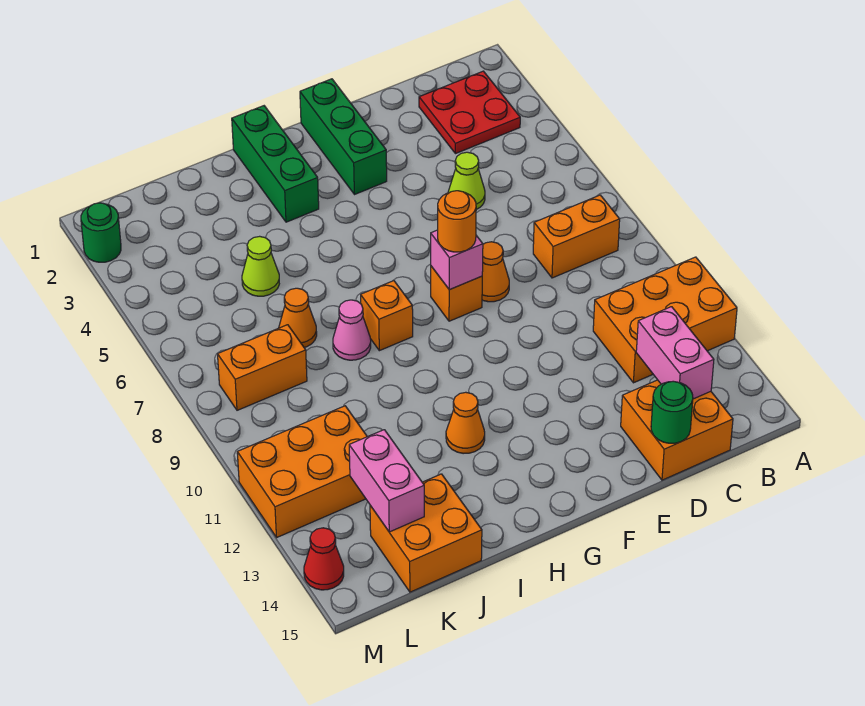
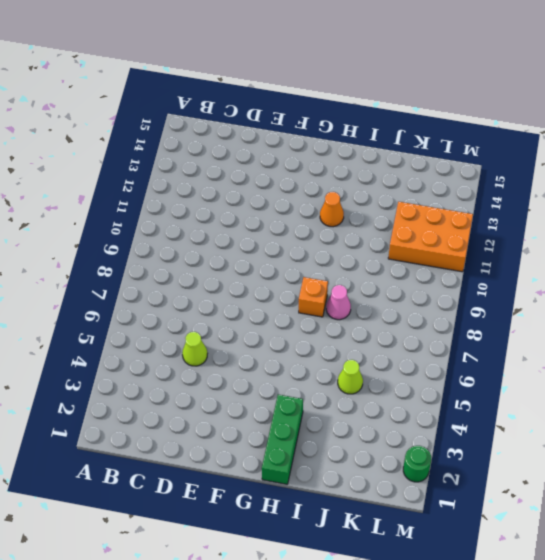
none -> orange brick A11:C12 level 1
none -> red plate B2:C3 level 1
none -> orange brick B8:C8 level 1

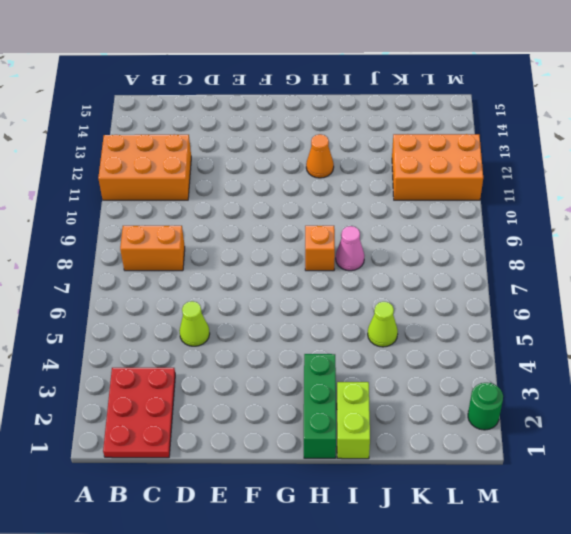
red plate B1:C3 level 1 -> red plate B2:C3 level 1
lime brick I1:I2 level 1 -> none
none -> orange brick C14:D15 level 1
none -> orange cone E8 level 1
none -> green brick F1:F3 level 1

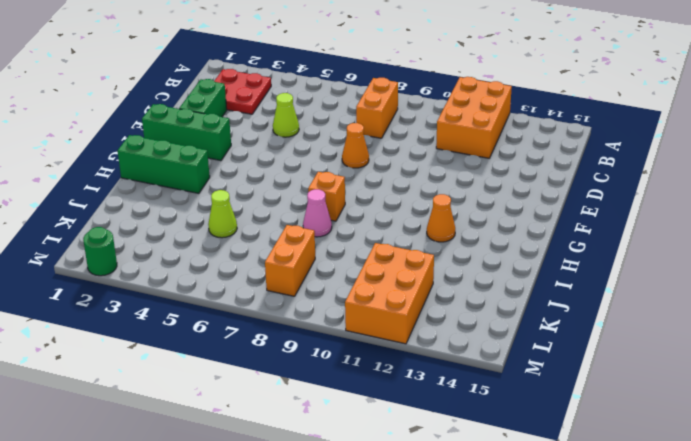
green brick D2:E2 level 1 -> none
none -> orange brick C14:D15 level 1
none -> orange brick F8 level 1
none -> orange cone J7 level 1

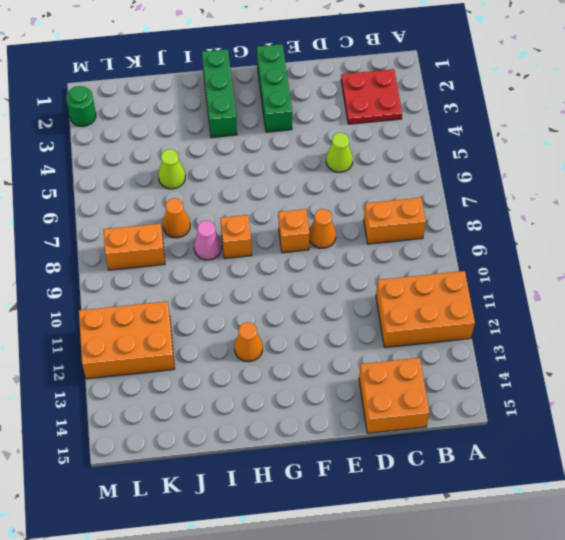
none -> orange brick J14:K15 level 1
none -> red cone M14 level 1
none -> pink brick C13:C14 level 2

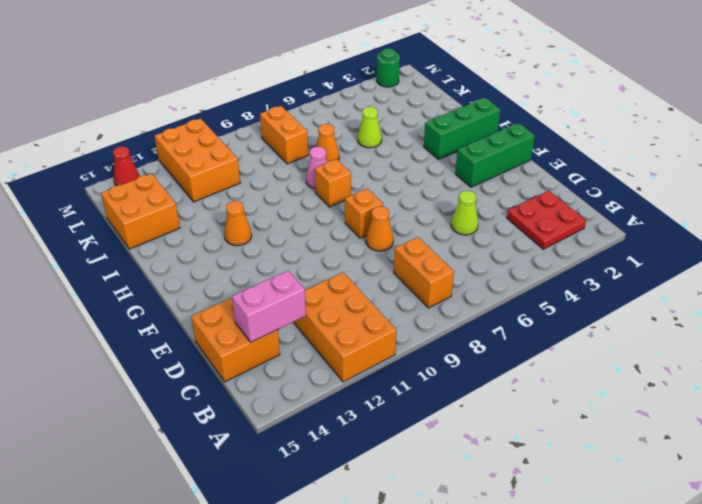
none -> green round brick D15 level 2
none -> pink brick F8 level 2
none -> pink brick K13:K14 level 2

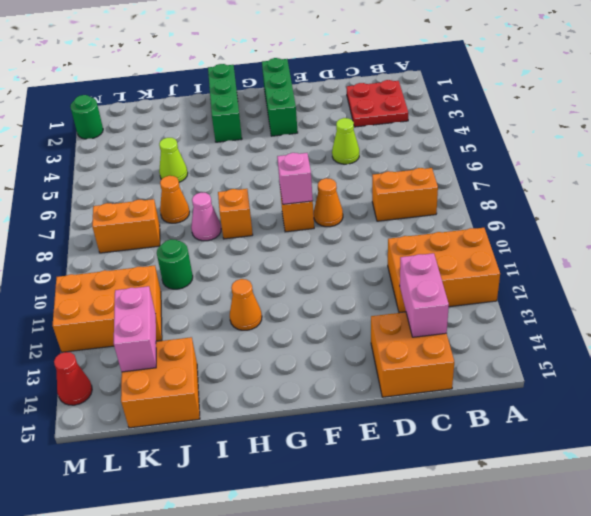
green round brick J10 level 1 -> green round brick D15 level 2
none -> orange round brick F8 level 3

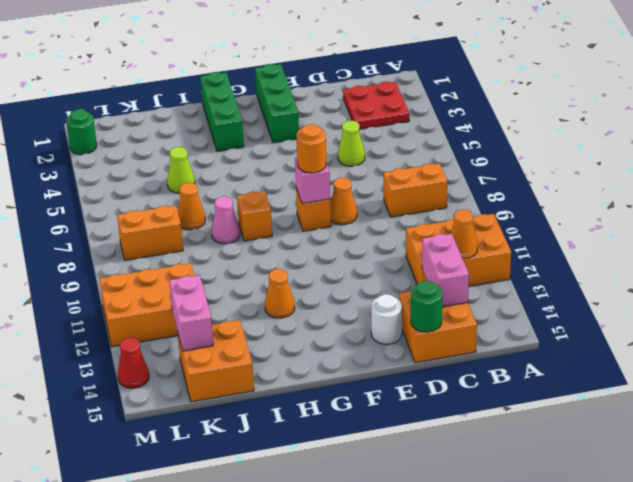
orange cone B12 level 2 -> none
white round brick E14 level 1 -> none

